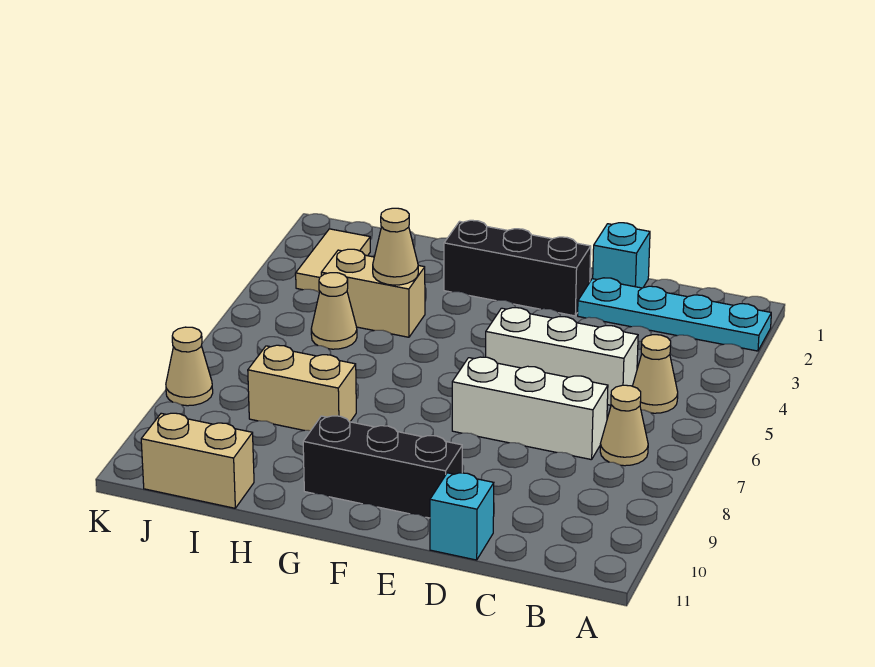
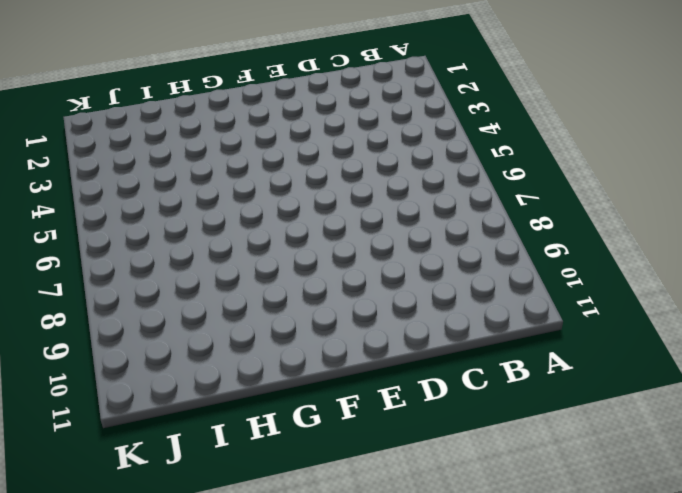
none -> cyan plate A2:D2 level 1
none -> tan cone B5 level 1
none -> tan cone B7 level 1

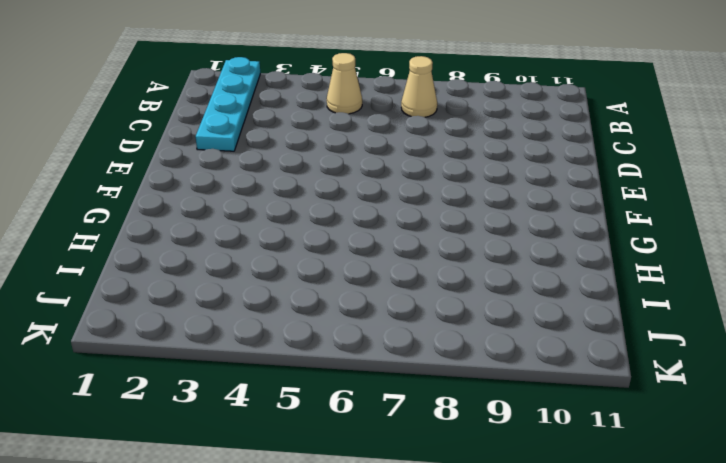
none -> white brick C5:E5 level 1
none -> white brick C7:E7 level 1
none -> cyan brick D1 level 1

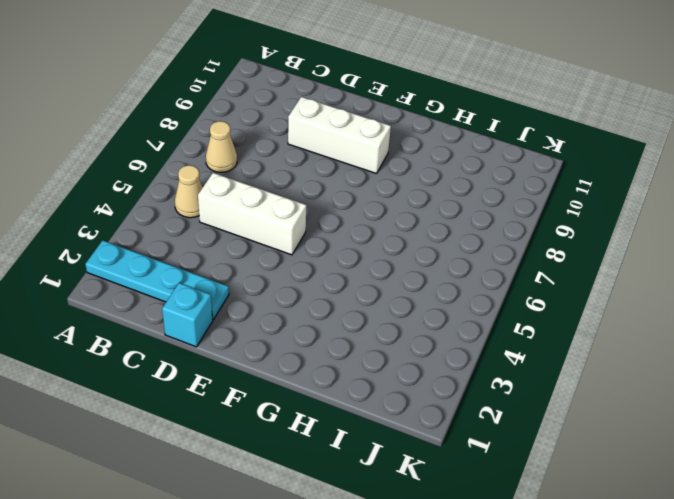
white brick D9:F9 level 1 -> white brick C7:E7 level 1
none -> cyan brick D11 level 1
none -> black brick E2:G2 level 1
none -> black brick E10:G10 level 1

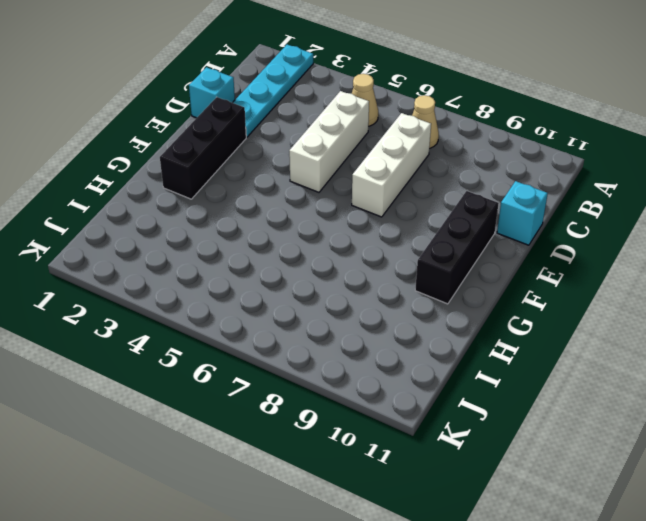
none -> tan brick H4:I4 level 1
none -> tan brick H8:I8 level 1
none -> tan cone I5 level 1

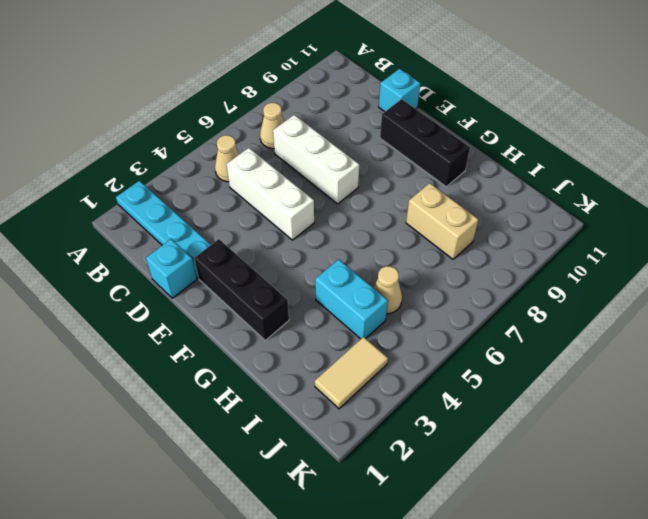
cyan brick H4:I4 level 1 -> tan brick H4:I4 level 1
none -> tan brick I11:J11 level 1
none -> tan cone K8 level 1
none -> tan cone H4 level 2

